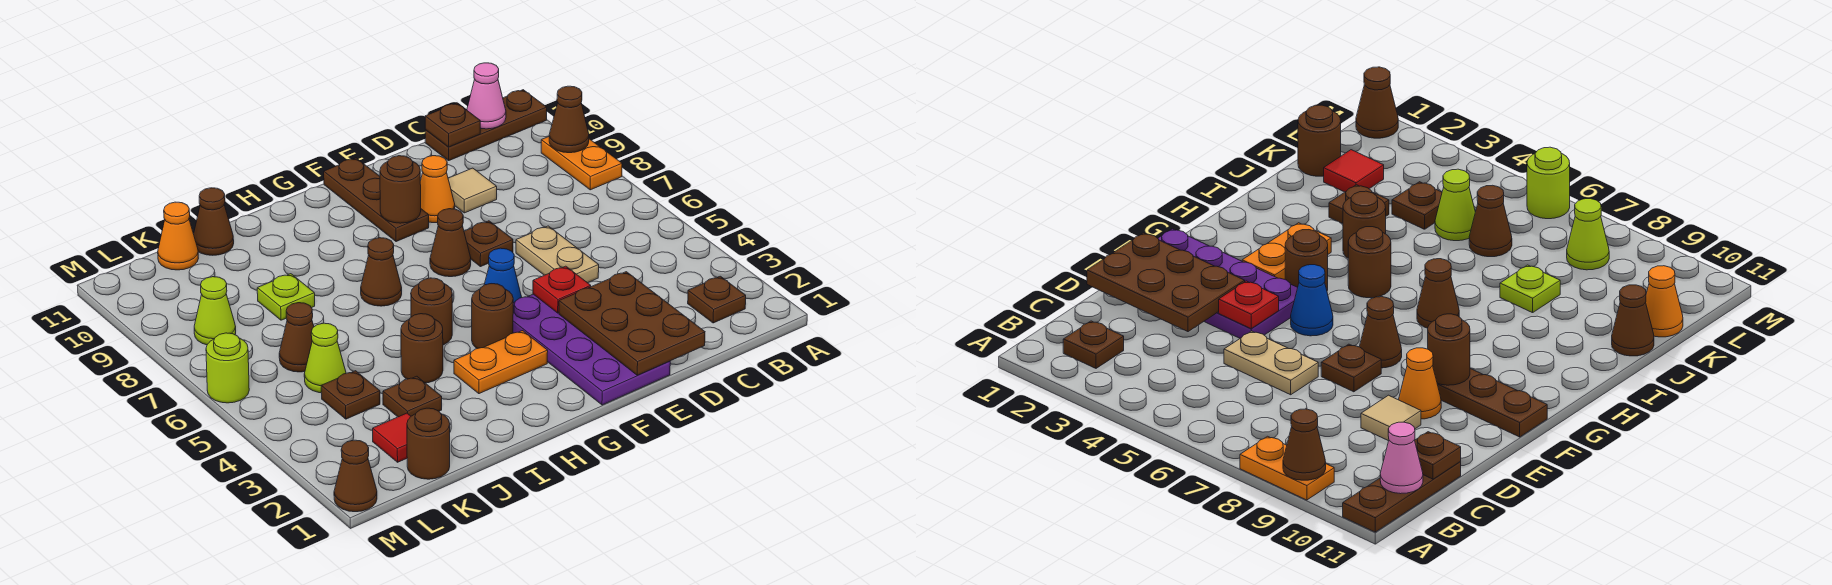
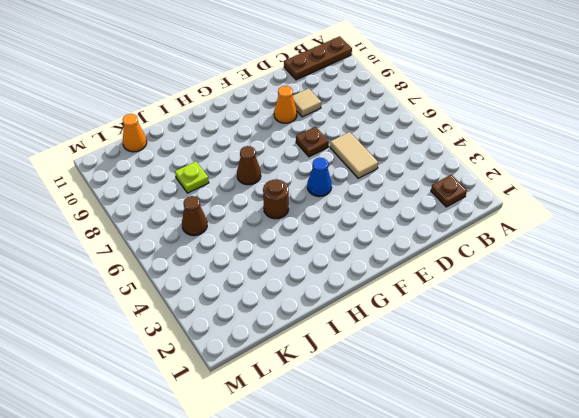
tan tile D5:D6 level 1 -> tan plate D5:D6 level 1
none -> orange plate A8:A9 level 1
none -> purple plate E1:F4 level 1
none -> brown cone F7 level 1
none -> brown plate F9:F11 level 1

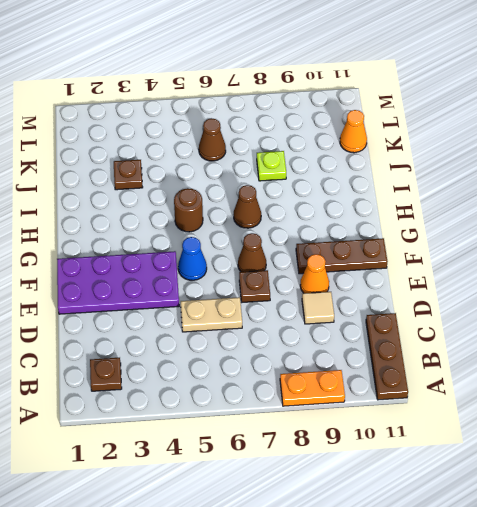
none -> orange plate G3:H3 level 1
none -> brown round brick G4 level 1
none -> brown round brick I4 level 1
none -> brown cone J11 level 1

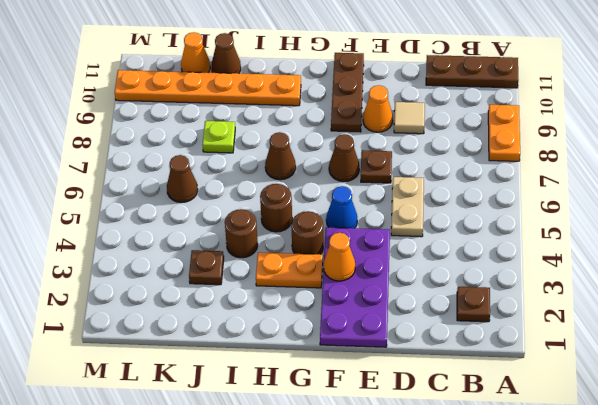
orange cone F3 level 2 -> none
orange plate H10:M10 level 1 -> none
none -> brown round brick K1 level 1
none -> red tile K2 level 1
none -> brown plate K4 level 1
none -> lime cone K5 level 1

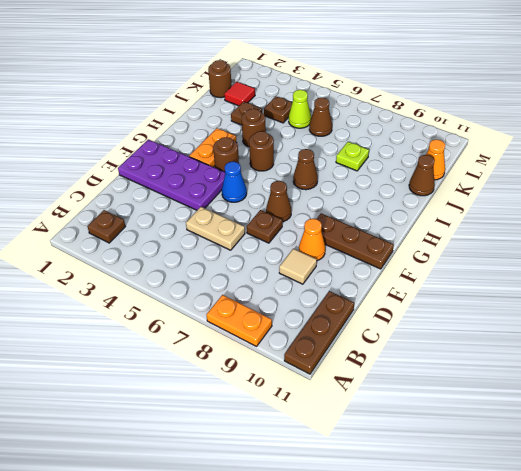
none -> lime cone L8 level 1
none -> brown cone M1 level 1
none -> lime round brick M6 level 1
none -> brown cone A9 level 2

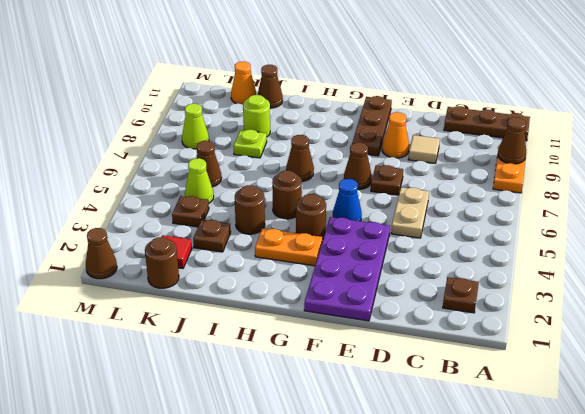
lime round brick J9 level 1 -> lime round brick M6 level 1
none -> pink cone B11 level 2
none -> brown plate C11 level 2
none -> brown plate D1:E3 level 2
none -> red plate E4 level 2

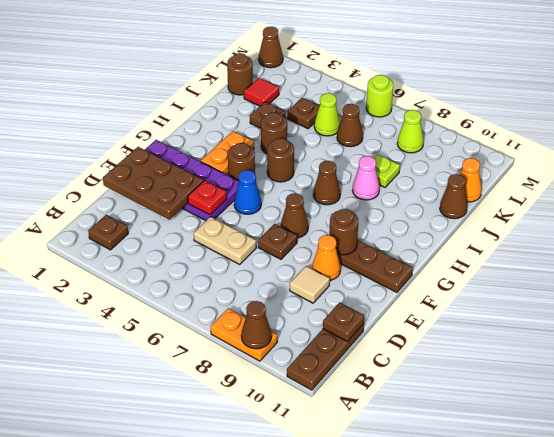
pink cone I8 level 1 -> pink cone B11 level 2

